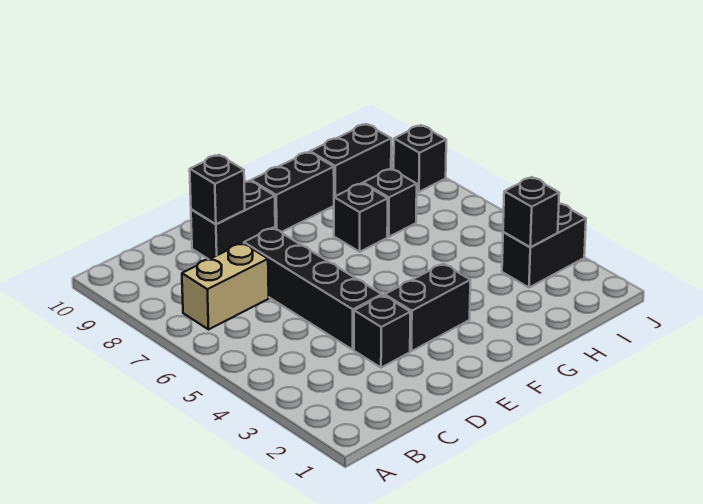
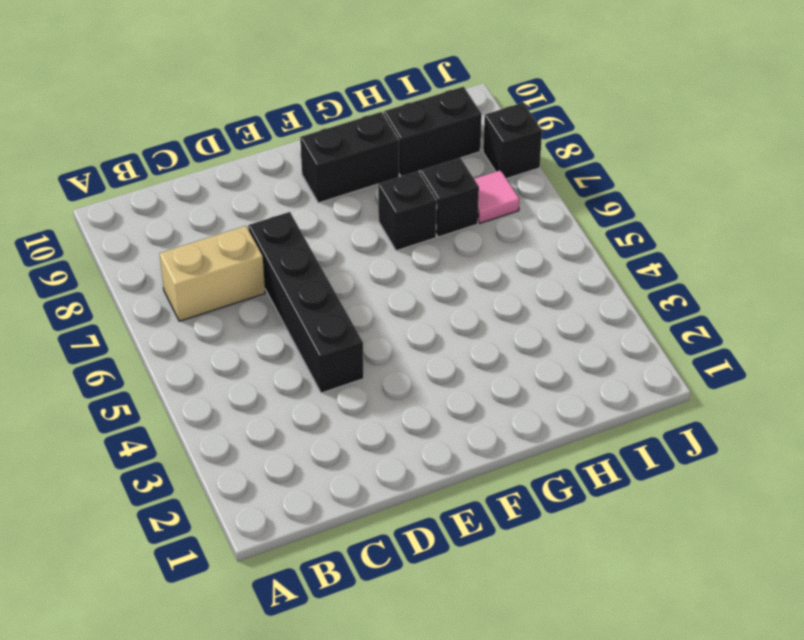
pink tile I7 level 1 -> none
none -> black brick D3 level 1
none -> black brick D9:E9 level 1
none -> black brick E3:F3 level 1

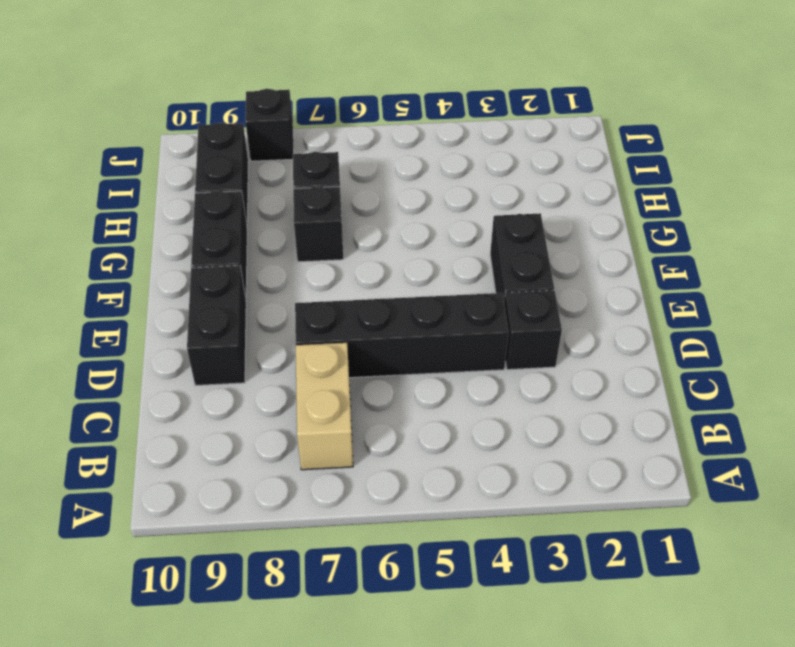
none -> black brick I3:J3 level 1
none -> black brick D9 level 2
none -> black brick I3 level 2

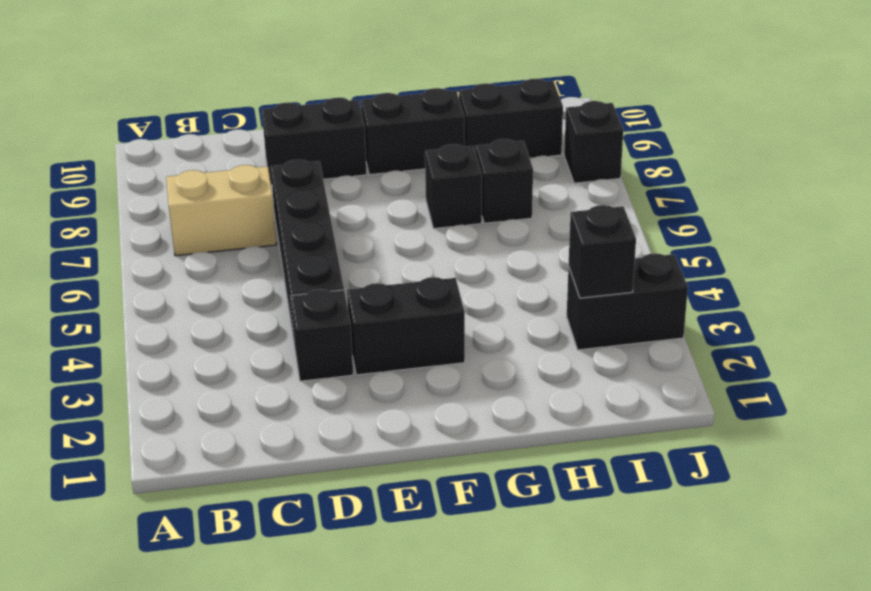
none -> black brick D9 level 2

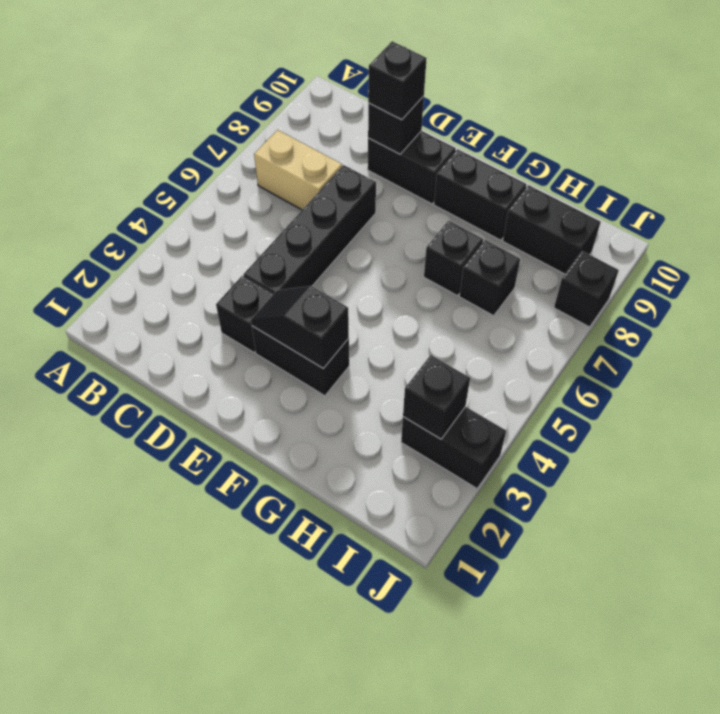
black brick D9 level 3 -> none
black slope E3:F3 level 2 top F -> none

